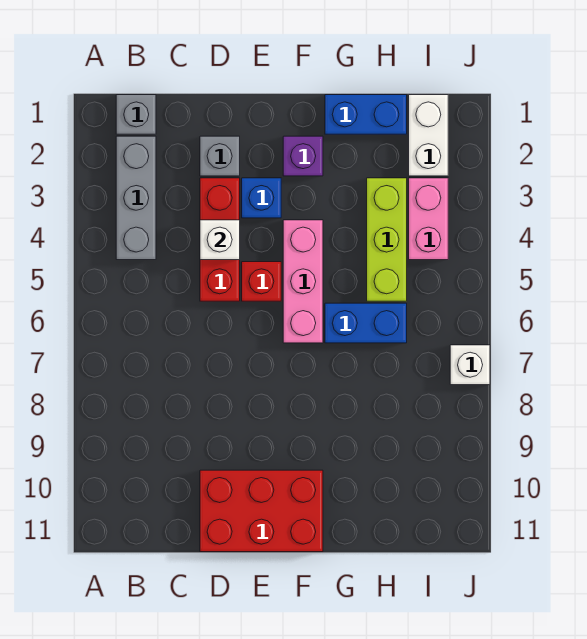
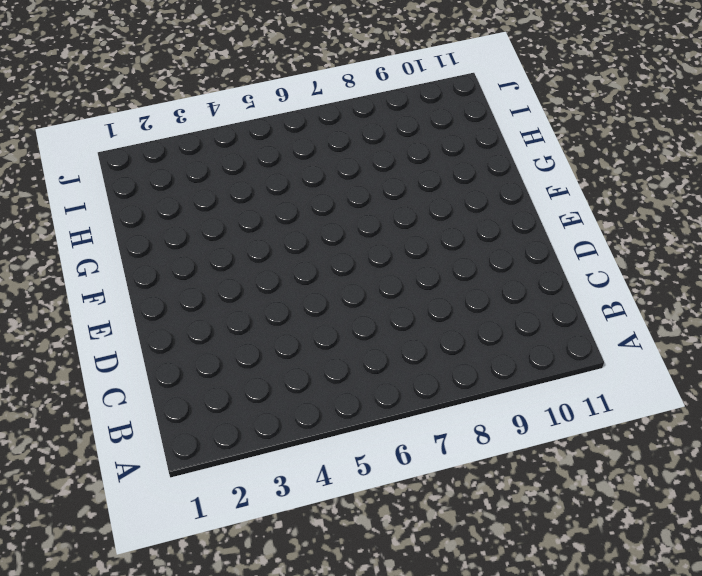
none -> grey brick B1 level 1
none -> grey brick B2:B4 level 1
none -> grey brick D2 level 1

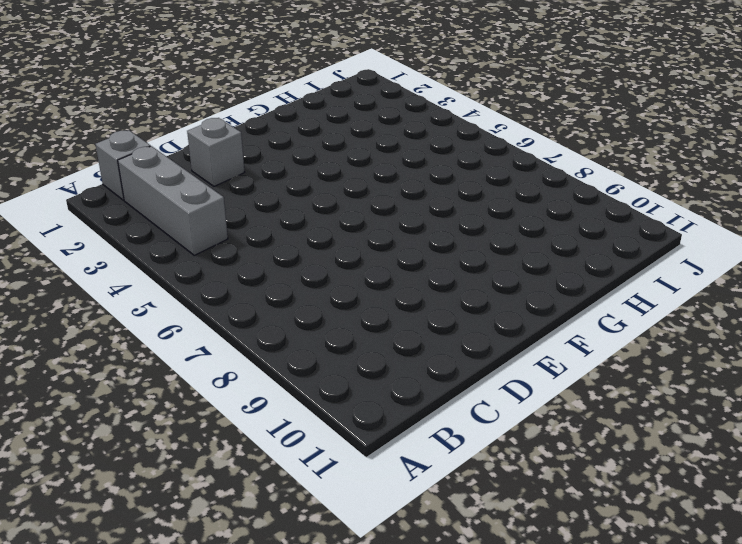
none -> red brick D3:D5 level 1
none -> red brick D10:F11 level 1
none -> blue brick E3 level 1

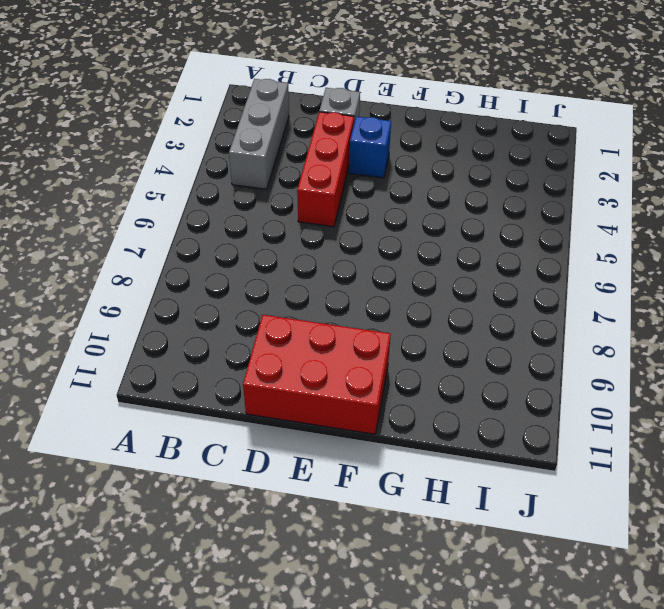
none -> grey brick B1 level 1
none -> red brick E5 level 1
none -> purple brick F2 level 1

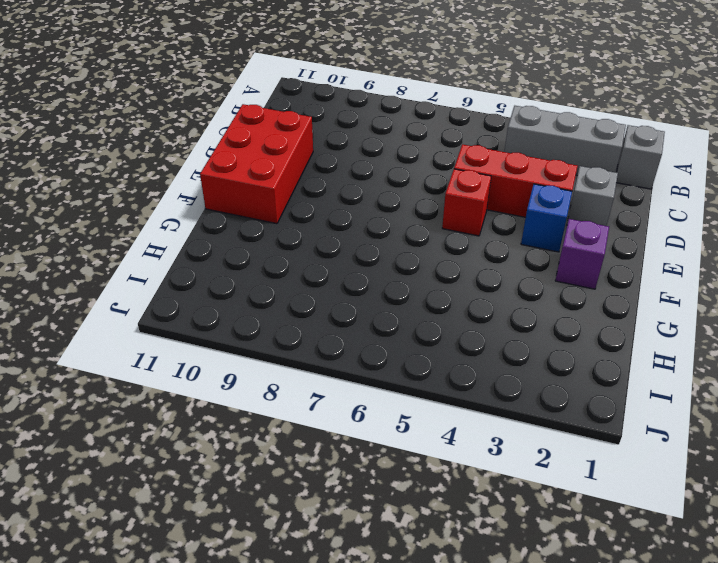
none -> pink brick F4:F6 level 1
none -> blue brick G1:H1 level 1
none -> blue brick G6:H6 level 1

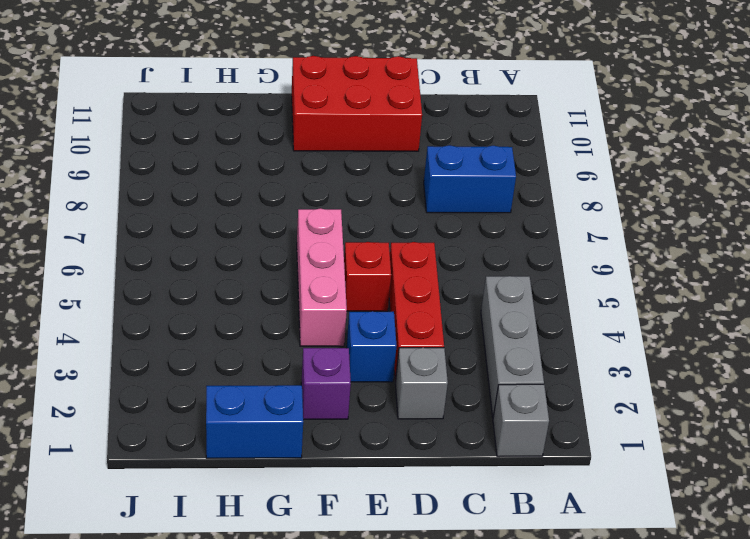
blue brick B8:C8 level 1 -> blue brick G6:H6 level 1
none -> lime brick H3:H5 level 1
none -> white brick I1:I2 level 1
none -> pink brick I3:I4 level 1

